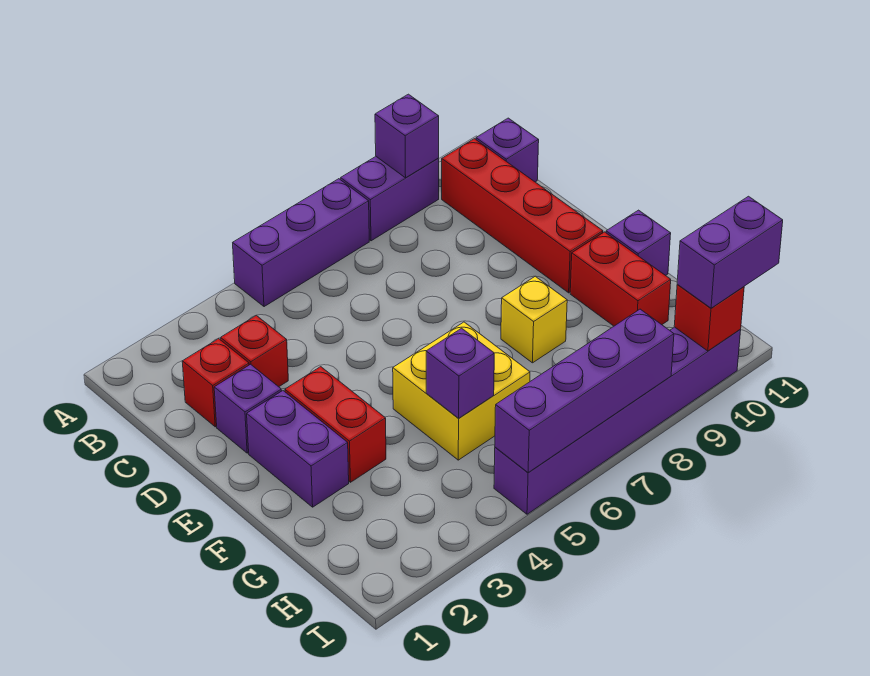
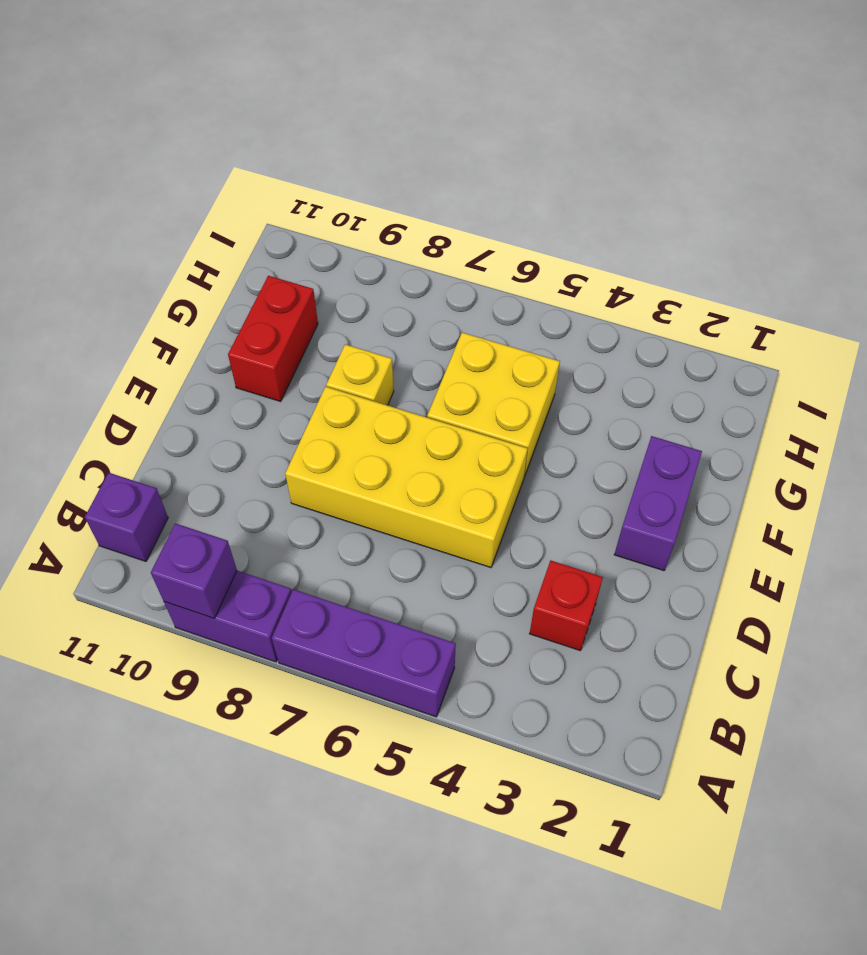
yellow brick D5:E8 level 1 -> none
none -> red brick B10:E10 level 1
none -> red brick C2 level 1
none -> purple brick D2 level 1

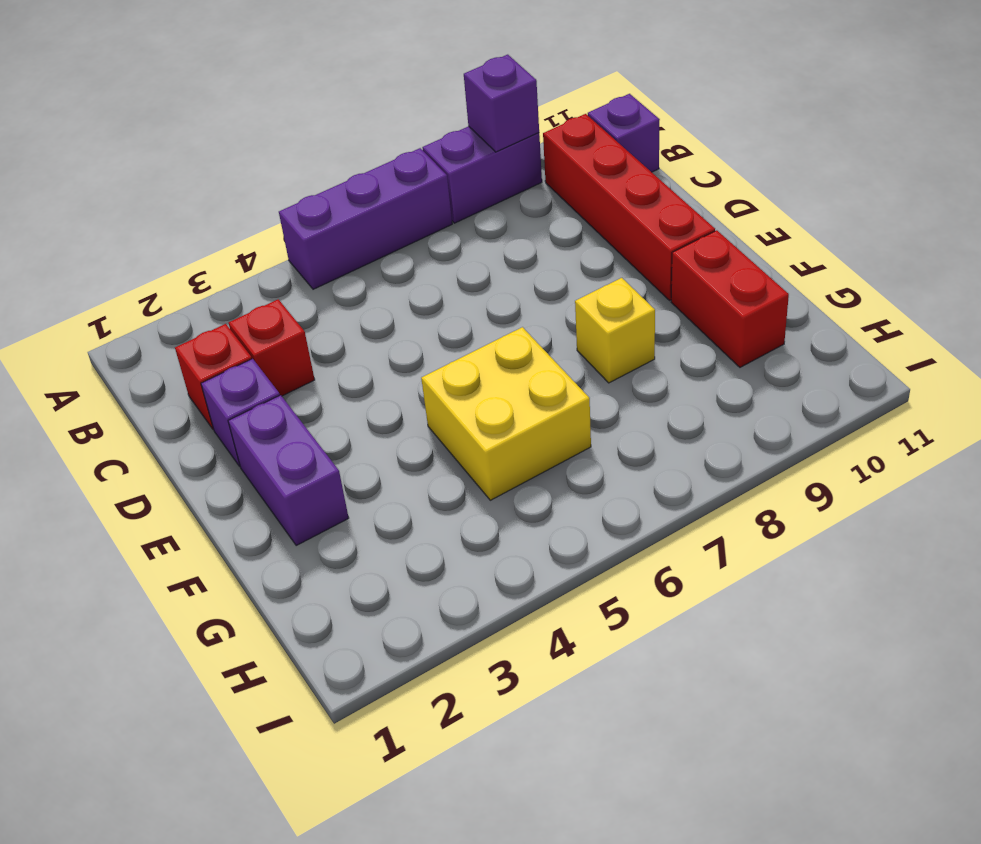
none -> red brick E3:F3 level 1
none -> purple brick F11 level 1
none -> purple brick I5:I10 level 1

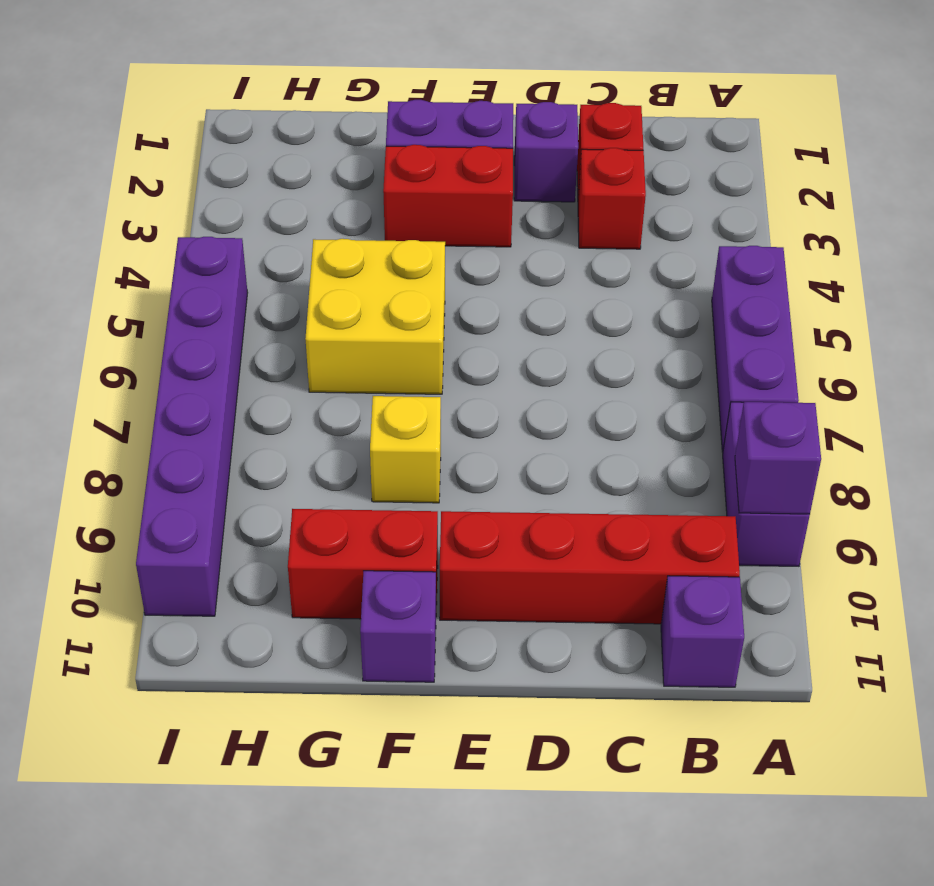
none -> purple brick G5 level 2
none -> purple brick I5:I8 level 2
none -> red brick I10 level 2

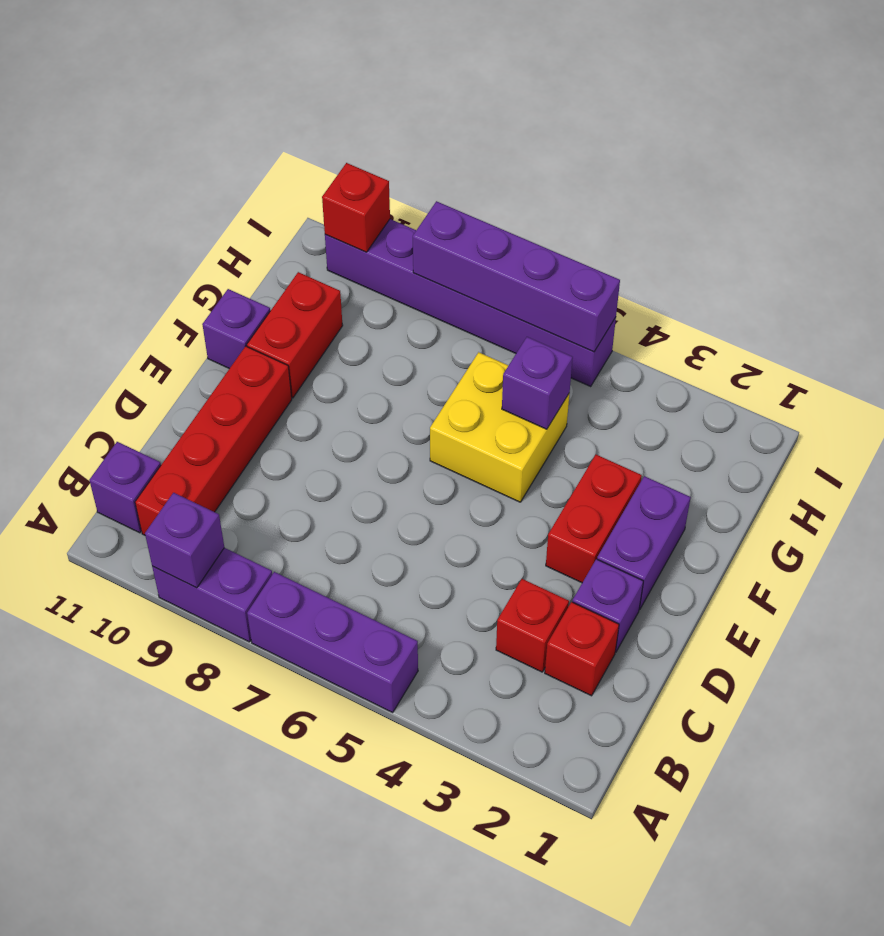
none -> yellow brick F8 level 1
none -> purple brick I10:I11 level 3

